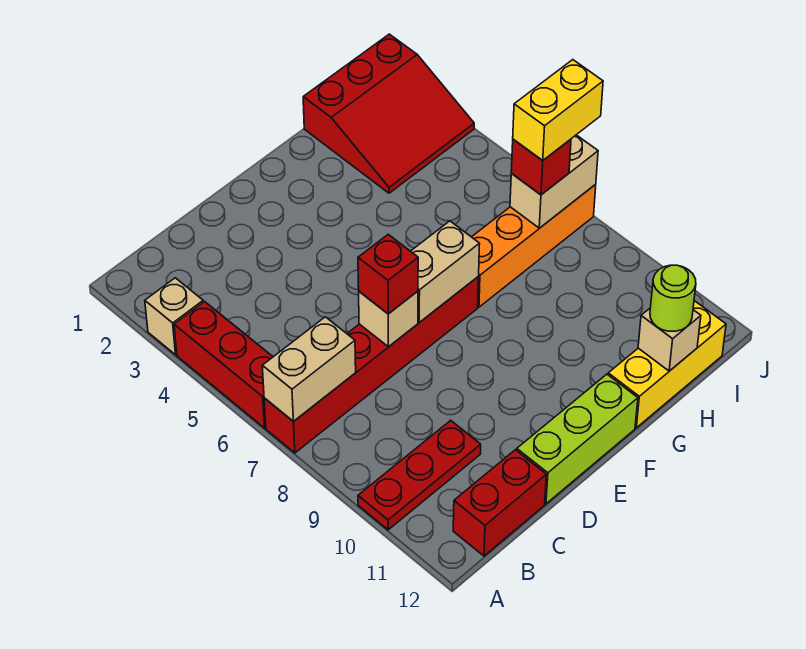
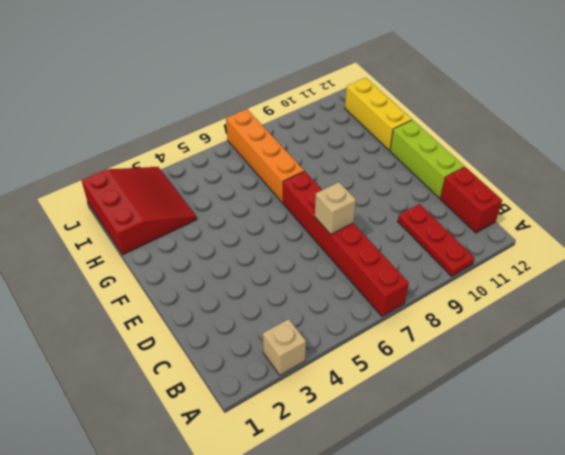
none -> red brick A4:A6 level 1
none -> tan brick A7:B7 level 2
none -> tan brick E7:F7 level 2

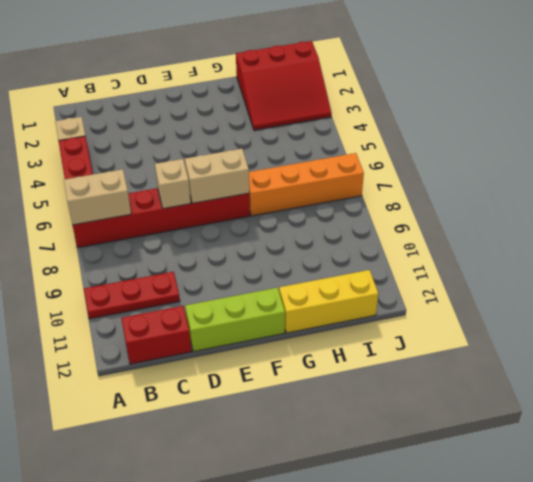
none -> tan brick H12 level 2
none -> tan brick I7:J7 level 2
none -> red brick D7 level 3

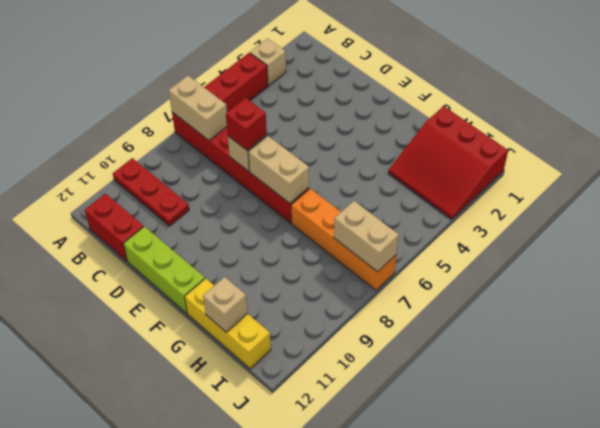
none -> lime round brick H12 level 3
none -> red brick I7 level 3
none -> yellow brick I7:J7 level 4

